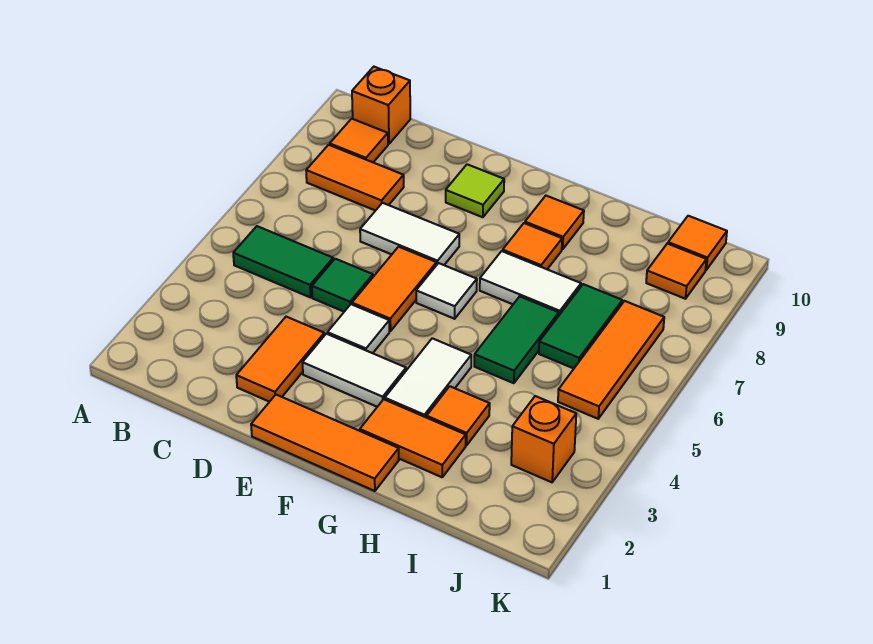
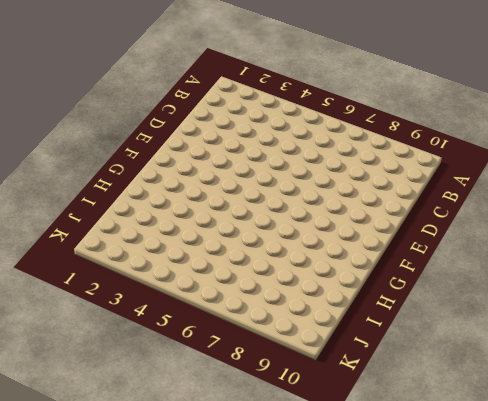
none -> green tile B5:C5 level 1
none -> orange tile B8:C8 level 1
none -> orange tile B9 level 1

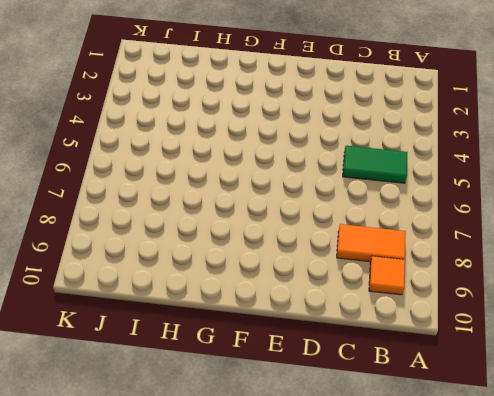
none -> orange brick B10 level 1
none -> orange tile D2:D3 level 1
none -> green tile D5 level 1

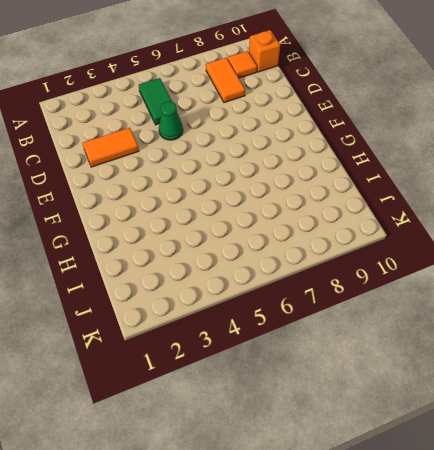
green cone D5 level 1 -> green tile D5 level 1
none -> white tile D7:E7 level 1
none -> orange tile E1:G1 level 1
none -> white tile E3:F3 level 1

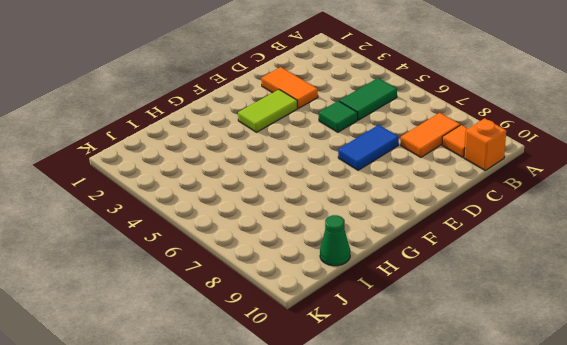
blue tile D7:E7 level 1 -> white tile D7:E7 level 1
lime tile E3:F3 level 1 -> white tile E3:F3 level 1
green cone I10 level 1 -> none
none -> orange tile E1:G1 level 1
none -> white tile E4 level 1
none -> orange tile E5:E6 level 1

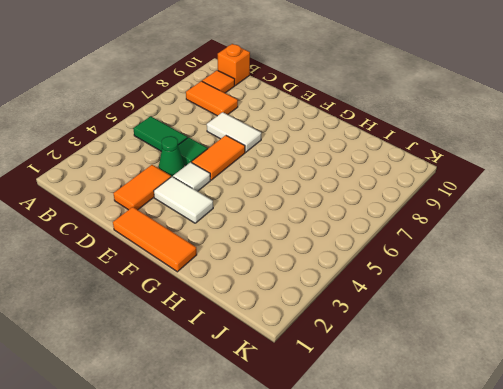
green cone D4 level 1 -> none
none -> lime tile E9 level 1
none -> white tile F6 level 1
none -> orange tile G2:H2 level 1

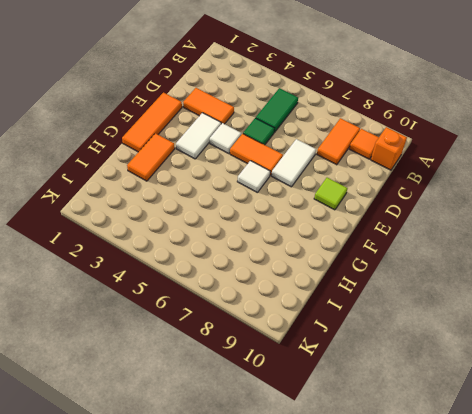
none -> white tile G3:G4 level 1
none -> white tile G7:H7 level 1
none -> orange tile G8 level 1

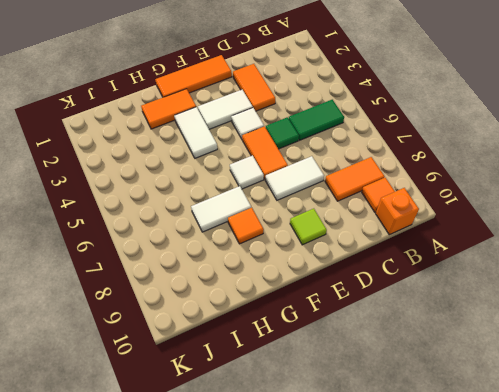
none -> orange tile G9 level 1
none -> orange tile H3 level 1
none -> green tile H5:H6 level 1

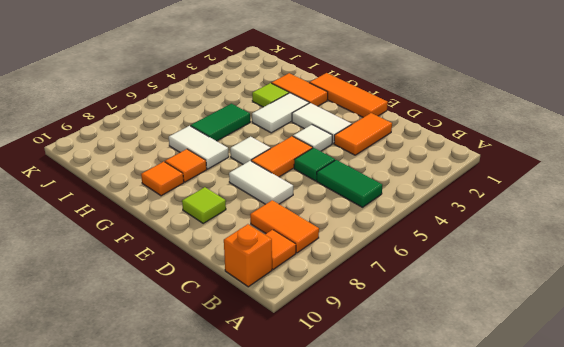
lime tile H3 level 1 -> orange tile H3 level 1
none -> green tile I6:I7 level 1
none -> orange brick J3 level 1
none -> orange tile J5:J7 level 1

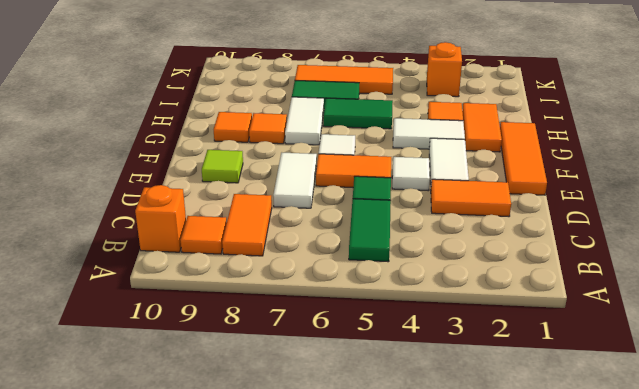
none -> orange tile J9 level 1
none -> orange tile J10 level 1

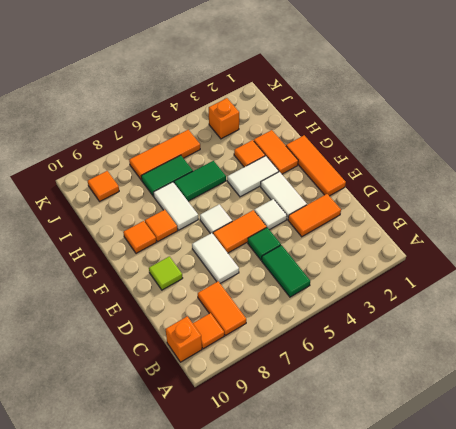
none -> orange tile J10 level 1

